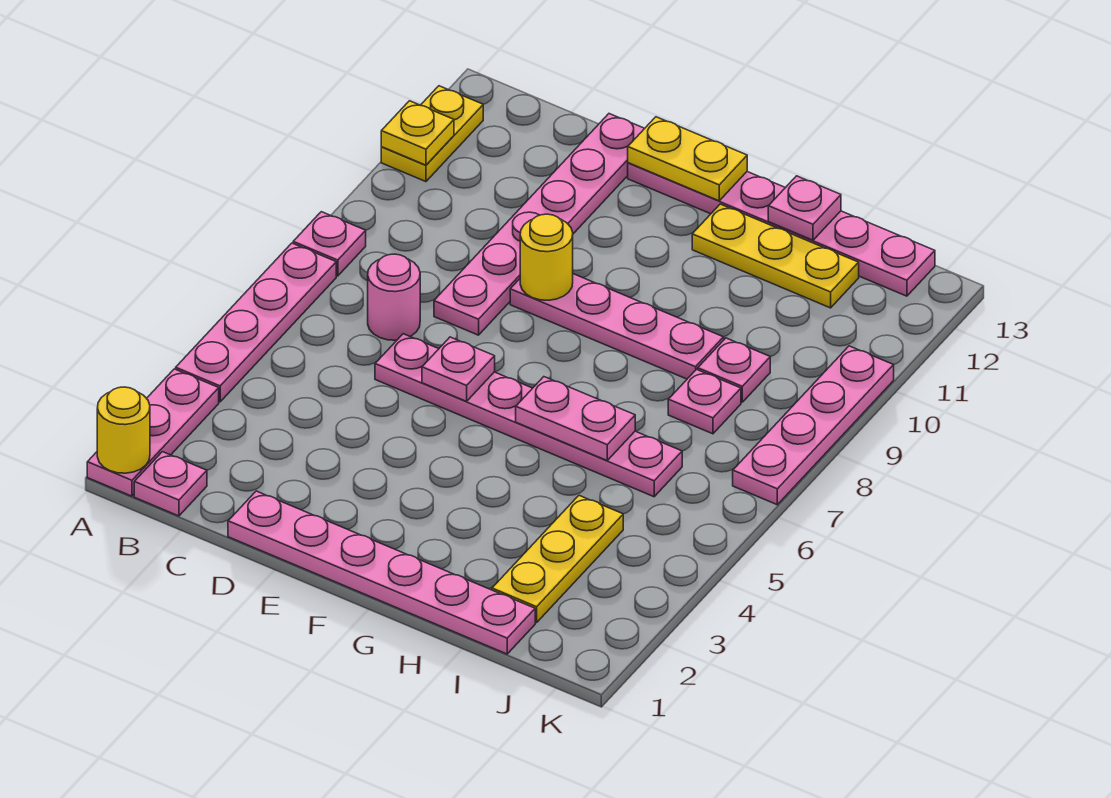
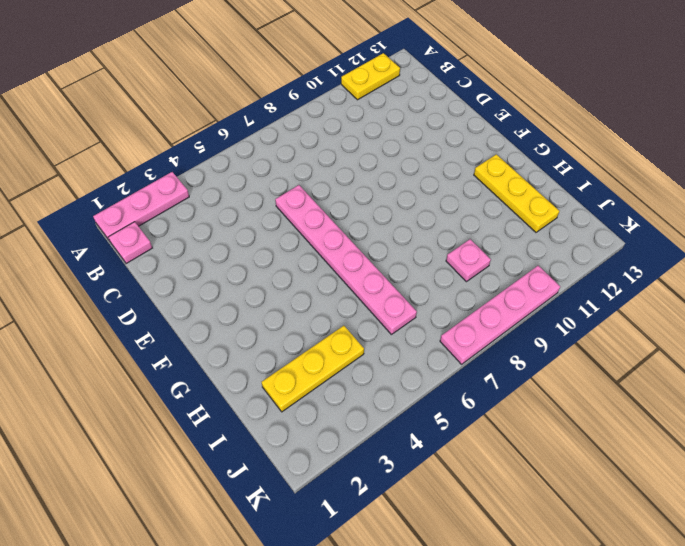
none -> pink plate A4:A7 level 1
none -> pink plate A8 level 1
none -> pink round brick C7 level 1

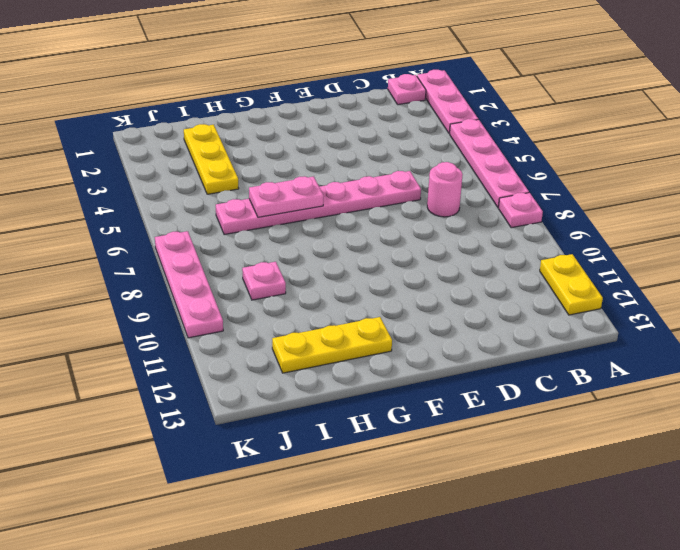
none -> pink plate D1:I1 level 1
none -> pink plate D8:D13 level 1
none -> pink plate E9:H9 level 1

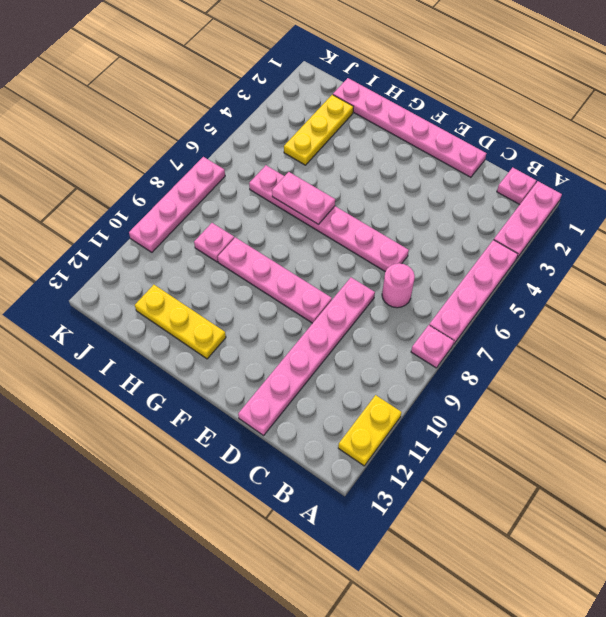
none -> pink plate E13:J13 level 1
none -> pink plate I8 level 1
none -> yellow round brick A1 level 2

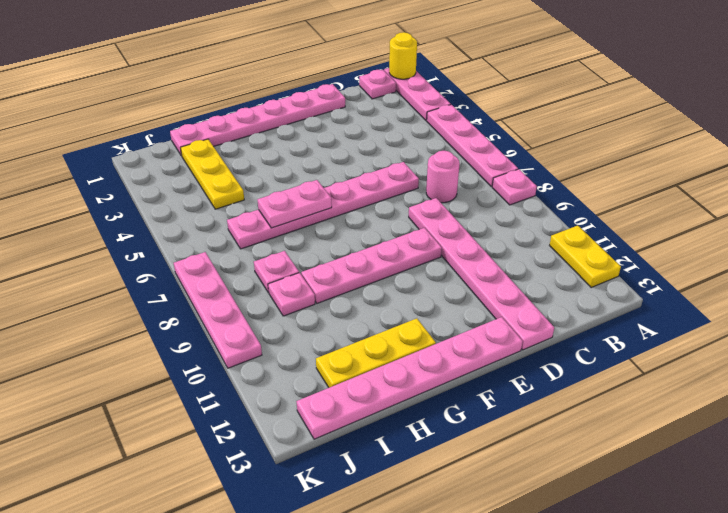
none -> yellow plate A11 level 2
none -> pink plate E6 level 2
none -> yellow round brick E9 level 2

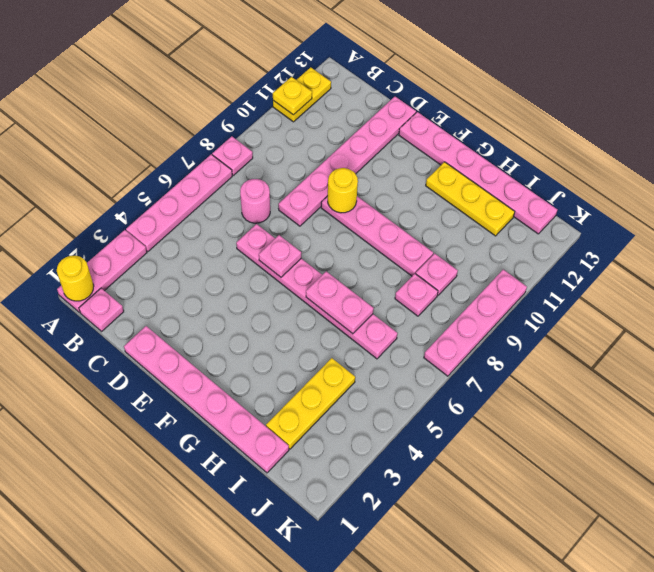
none -> yellow plate E13:F13 level 2
none -> pink plate H13 level 2

